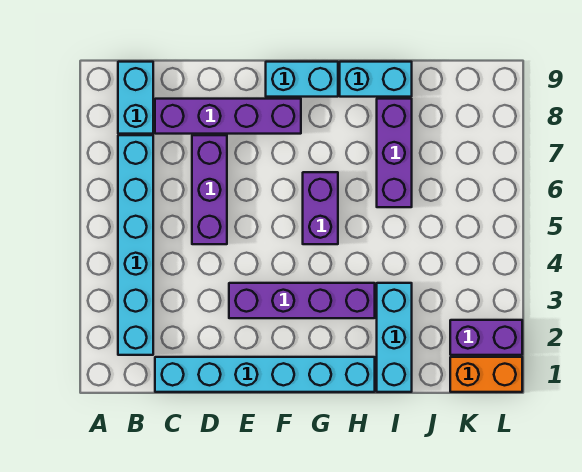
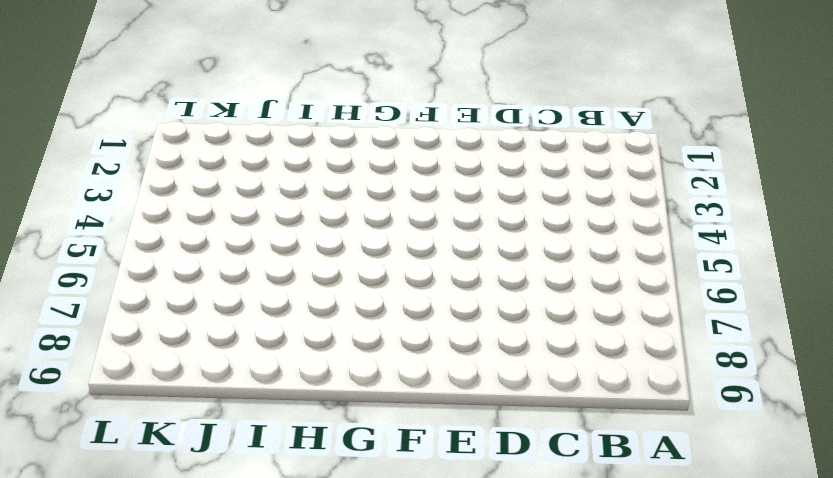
none -> cyan brick B2:B7 level 1
none -> cyan brick B8:B9 level 1
none -> cyan brick C1:H1 level 1

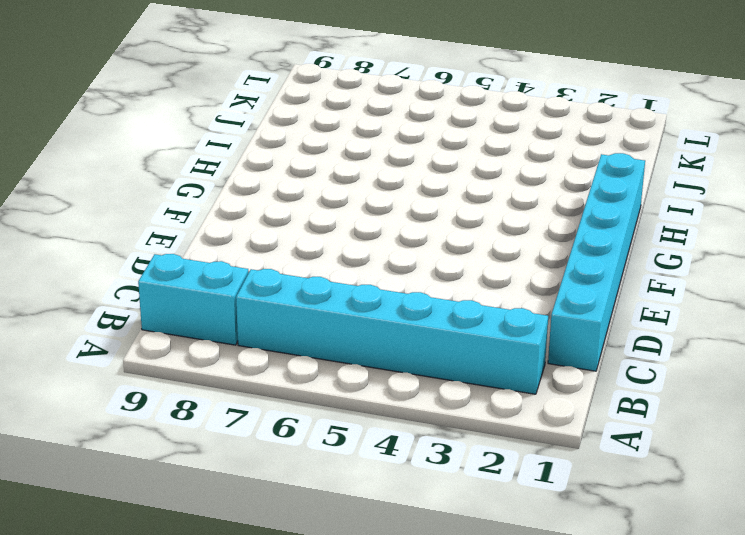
none -> purple brick C8:F8 level 1
none -> purple brick D5:D7 level 1
none -> purple brick E3:H3 level 1

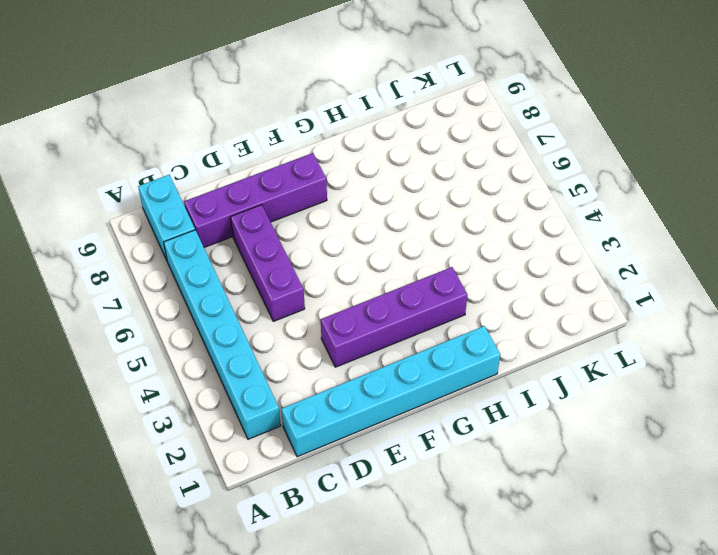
none -> cyan brick F9:G9 level 1
none -> purple brick G5:G6 level 1
none -> cyan brick H9:I9 level 1

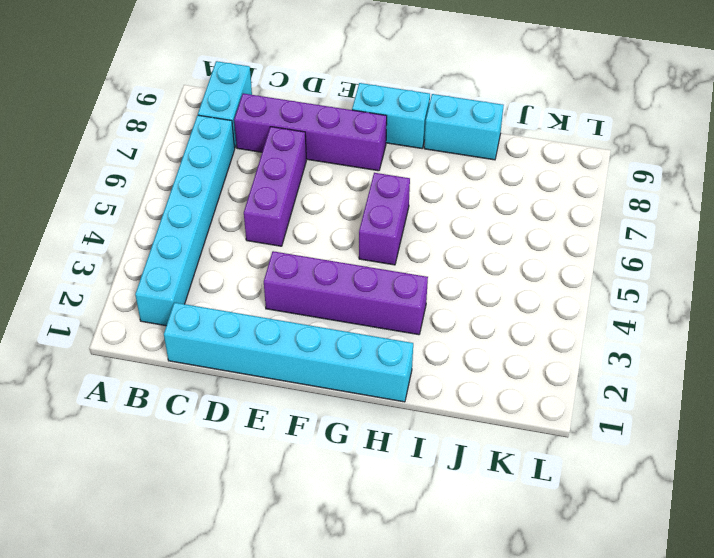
none -> cyan brick I1:I3 level 1
none -> purple brick I6:I8 level 1
none -> orange brick K1:L1 level 1

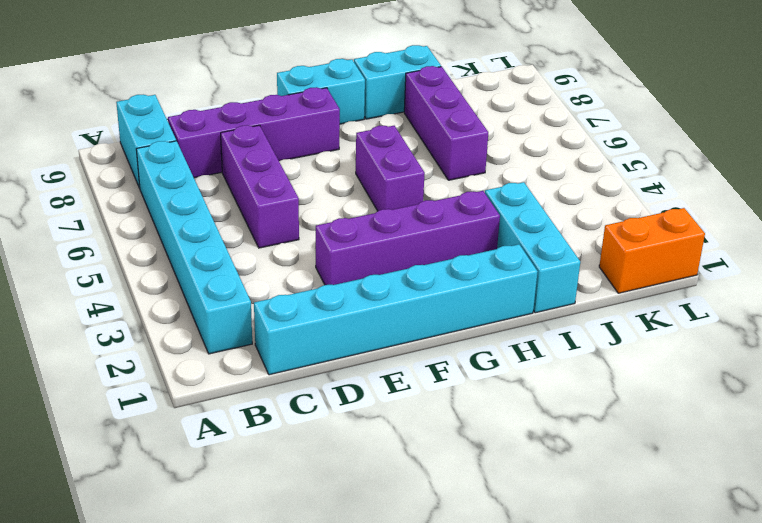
none -> purple brick K2:L2 level 1

